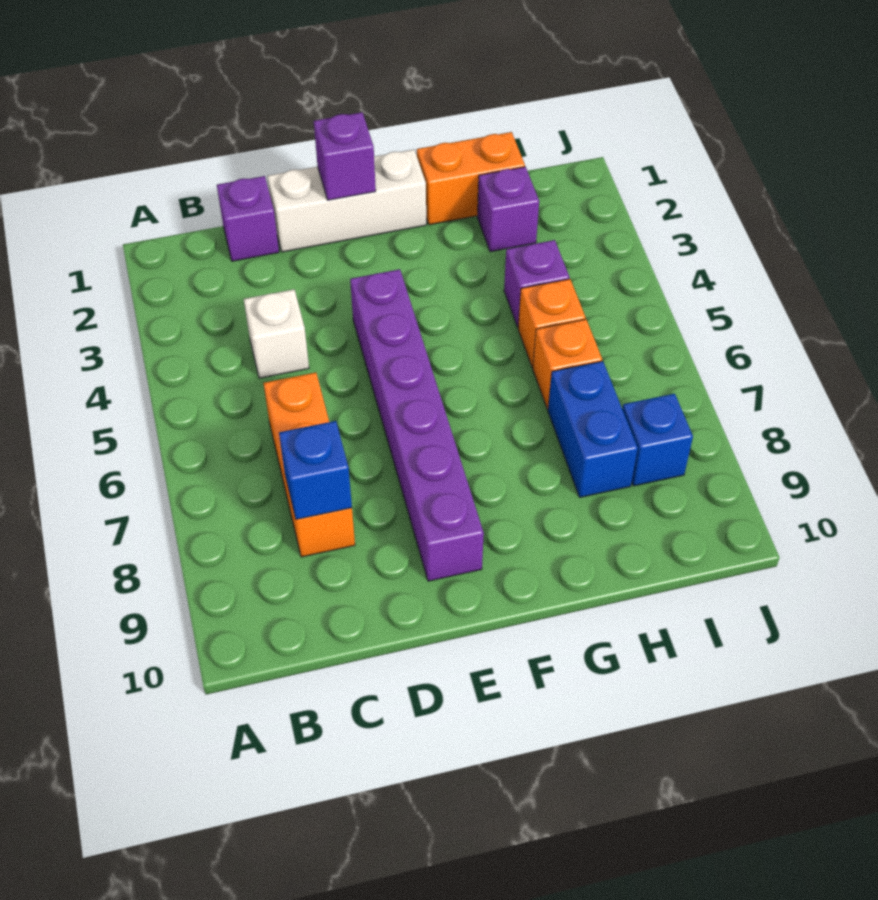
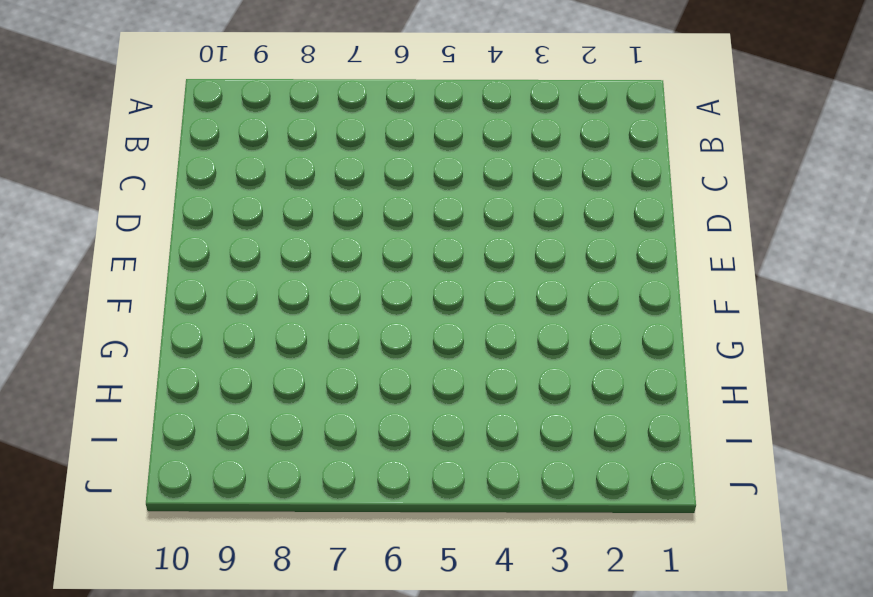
none -> purple brick C1 level 1
none -> white brick C4 level 1
none -> orange brick C6:C8 level 1

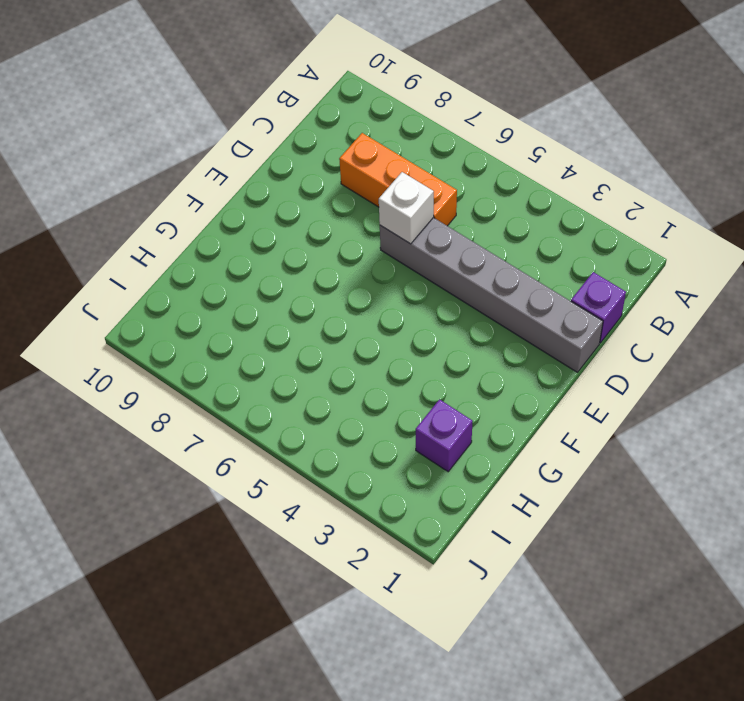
grey brick D1:D6 level 1 -> white brick D1:F1 level 1
white brick D6 level 2 -> white brick C4 level 1
none -> purple brick E4:E9 level 1
none -> orange brick G1:H1 level 1
none -> purple brick H4 level 1

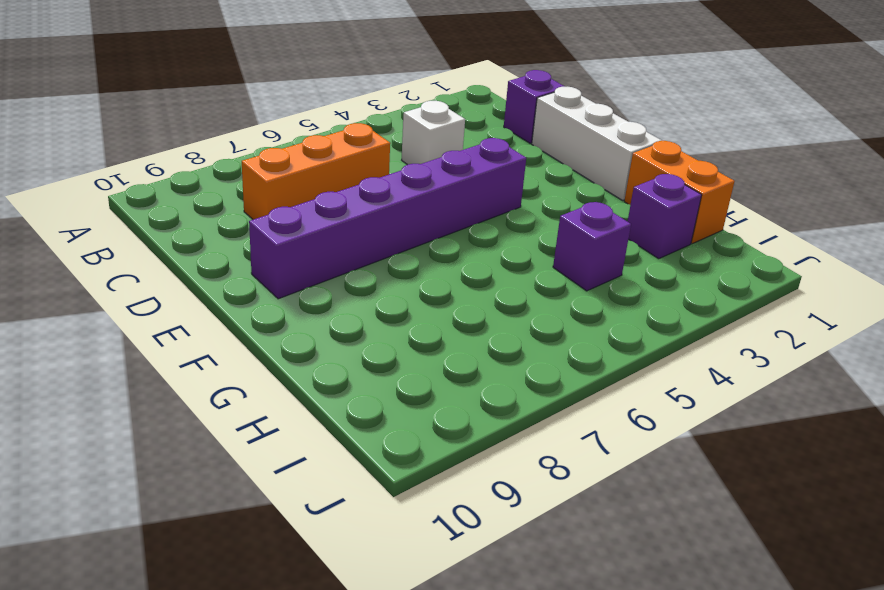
none -> orange brick H5 level 1
none -> orange brick H6 level 1
none -> blue brick H7:H8 level 1

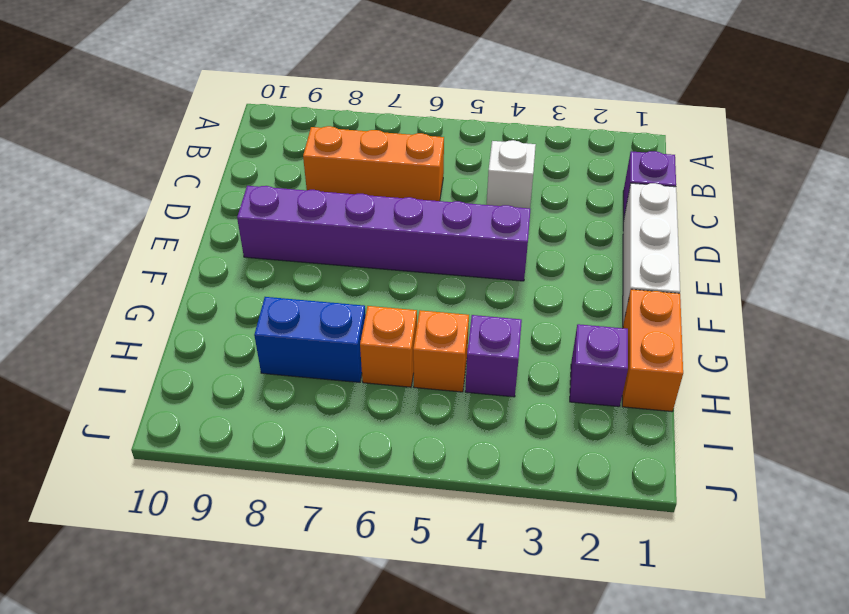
none -> blue brick I8 level 1
none -> blue brick C8 level 2
none -> purple brick E1 level 2

